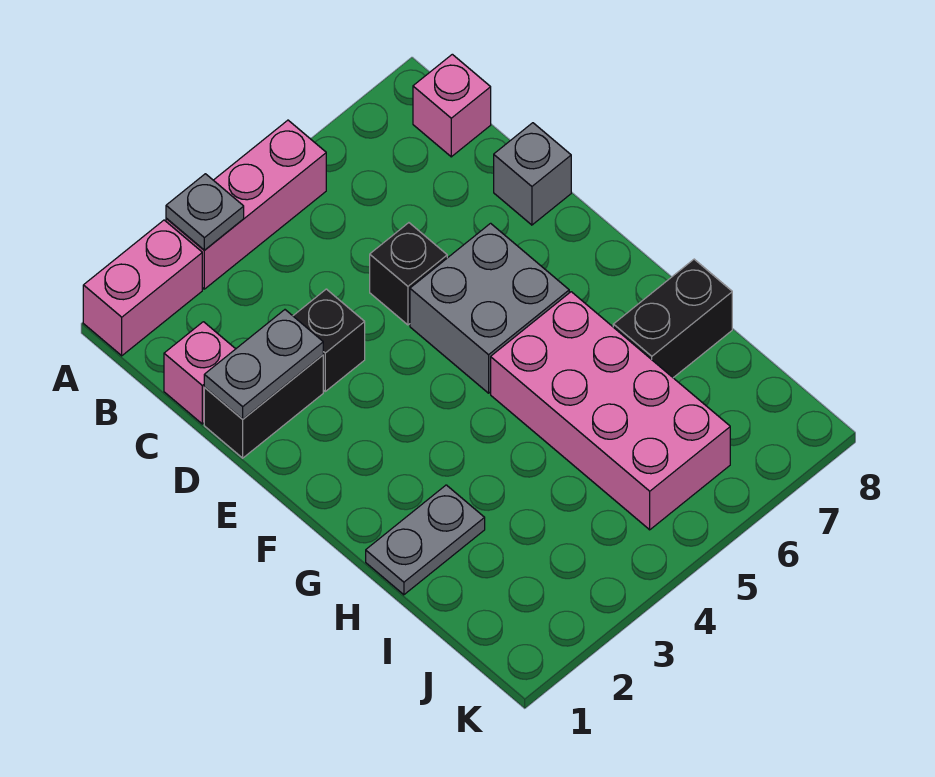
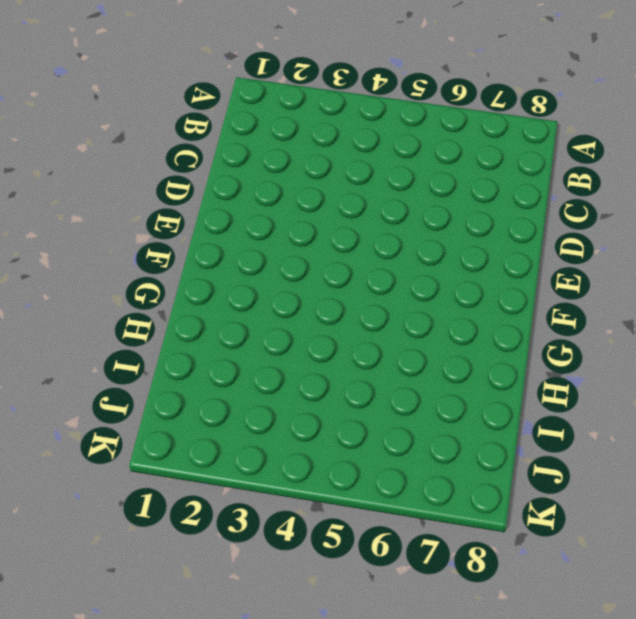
none -> pink brick A1:A2 level 1
none -> pink brick A3:A5 level 1
none -> pink brick B8 level 1

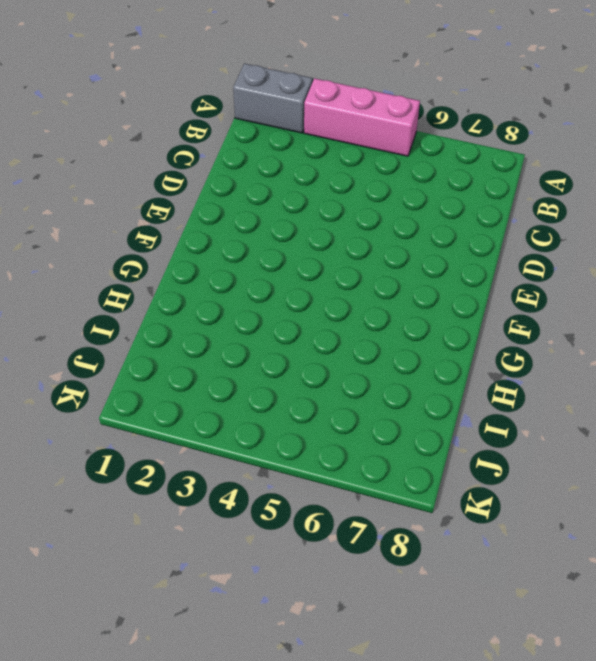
grey brick A1:A2 level 1 -> pink brick A1:A2 level 1
none -> pink brick B8 level 1
none -> pink brick C1 level 1
none -> black brick D1:D2 level 1

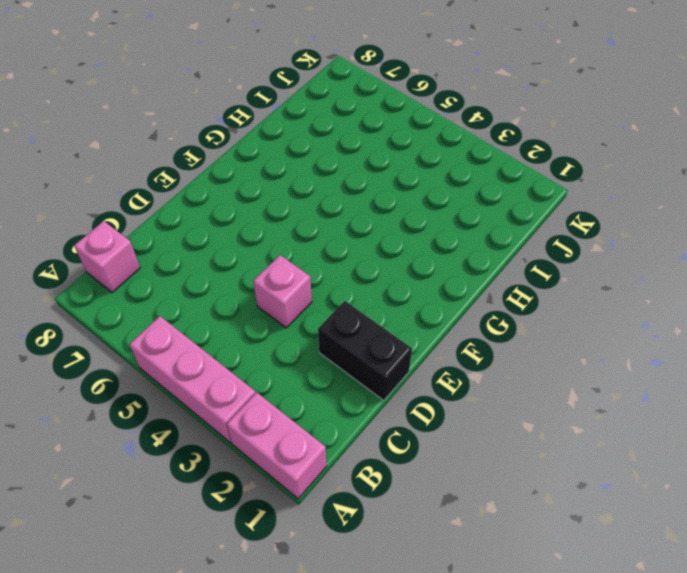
pink brick D4 level 1 -> pink brick C1 level 1
none -> black brick D3 level 1
none -> black brick D5 level 1
none -> grey brick D8 level 1

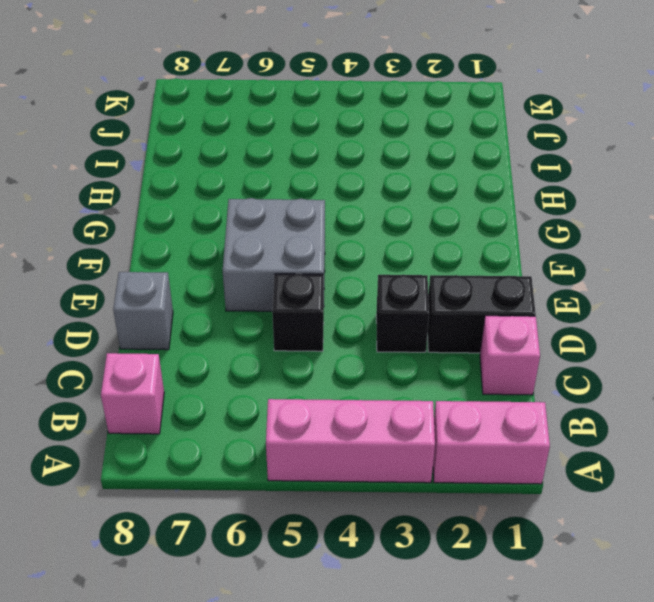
none -> pink brick G5:J6 level 1
none -> grey plate H1:H2 level 1
none -> black brick H7:H8 level 1

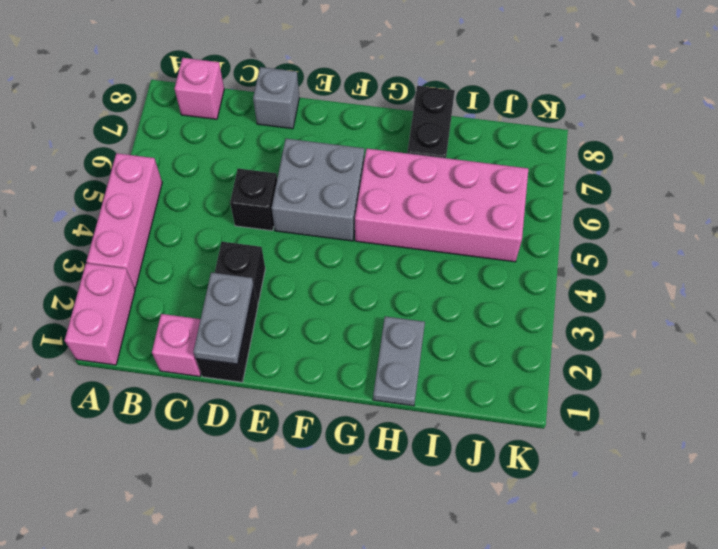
none -> grey plate A3 level 2

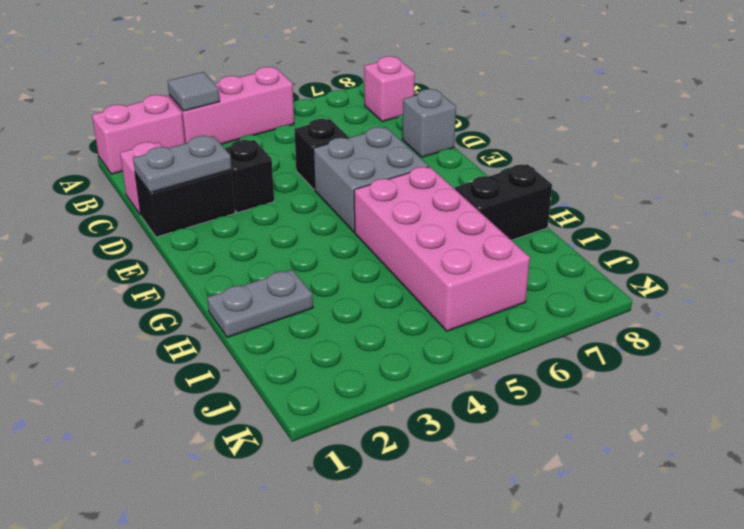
grey tile A3 level 2 -> grey plate A3 level 2

